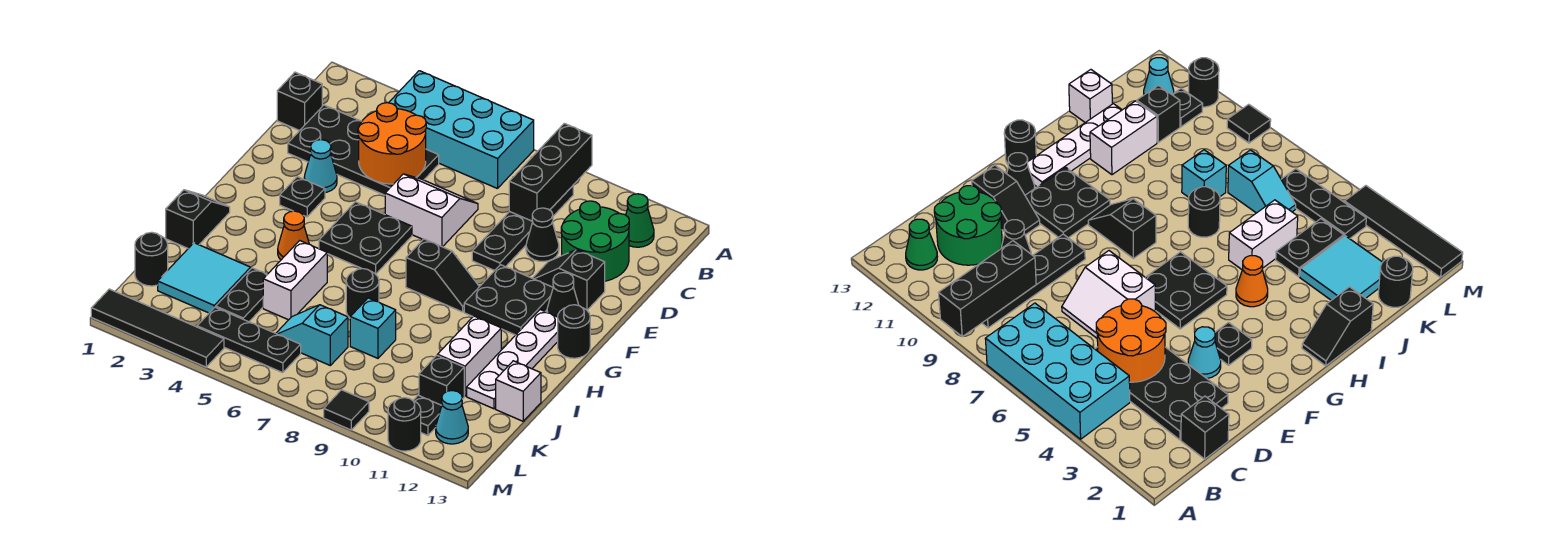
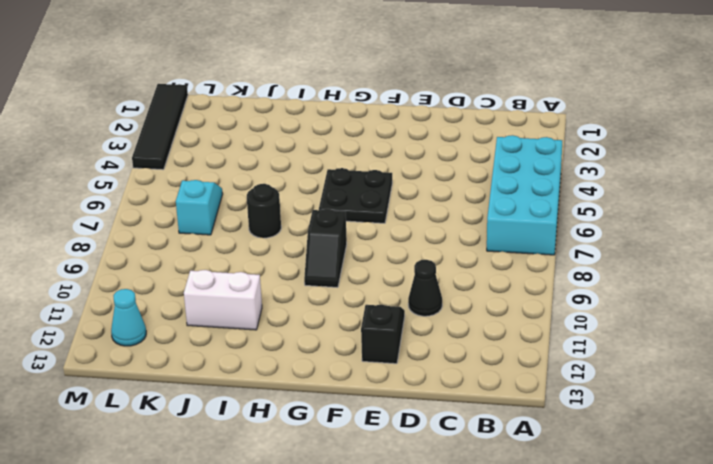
none -> black plate B9:E9 level 1
none -> green cone B12 level 1
none -> black brick C1 level 1
none -> black plate C2:D5 level 1

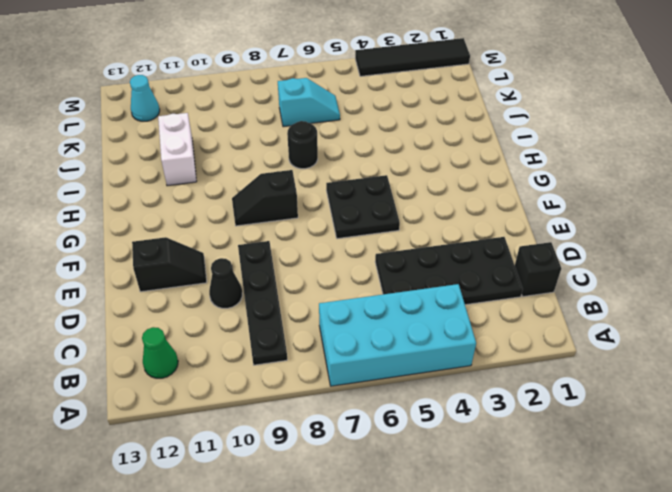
none -> green round brick C11:D12 level 1
none -> white slope D6:E7 level 1 top E
none -> cyan cone E3 level 1
none -> black plate F3 level 1

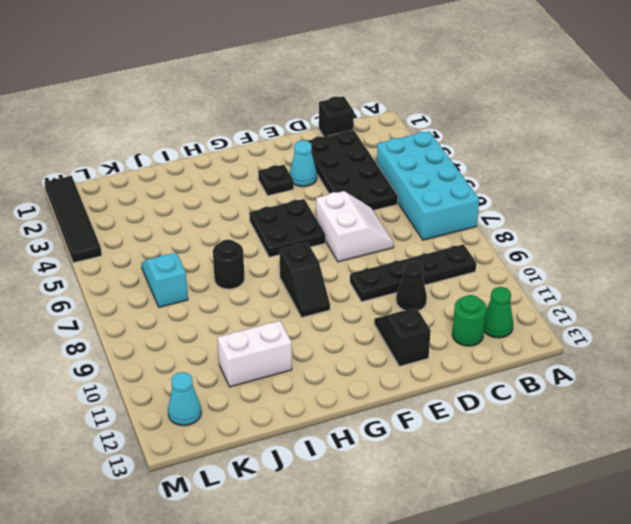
green round brick C12 level 1 -> green round brick C11:D12 level 1
none -> black plate F10:G11 level 1
none -> black cone F12 level 1
none -> white plate G12:J12 level 1
none -> black round brick G13 level 1

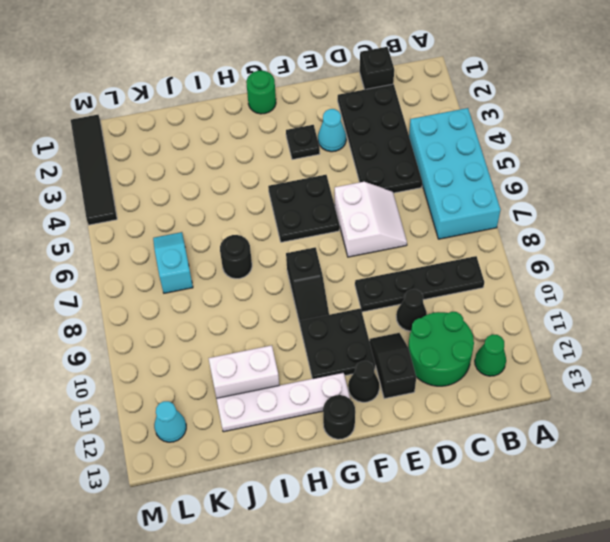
green round brick G1 level 1 -> none
none -> black slope H1:I1 level 1 top I
none -> orange cone H4 level 1
none -> white brick I5:J5 level 1
none -> cyan tile J2:K3 level 1

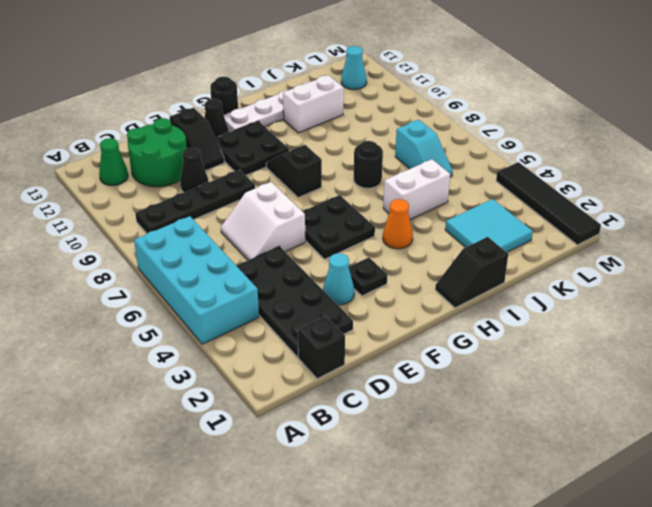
none -> black plate J4:K4 level 1
none -> cyan brick J8 level 1
none -> white brick J13 level 1
none -> black round brick K1 level 1

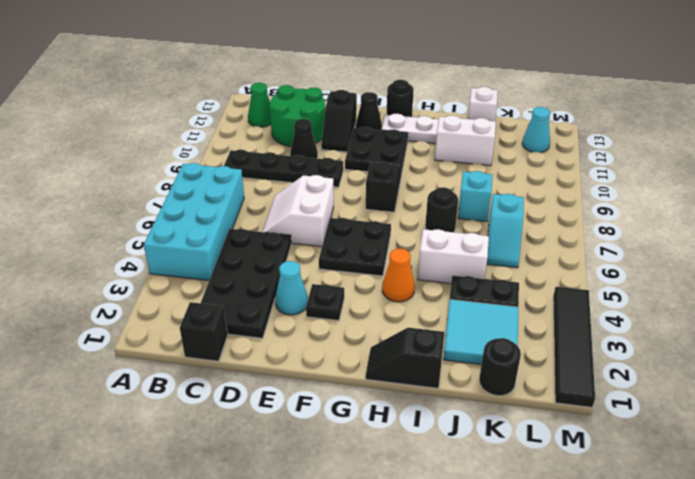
none -> black brick K11 level 1
none -> black plate L4:L6 level 1
none -> black plate L11 level 1
none -> black tile M9 level 1

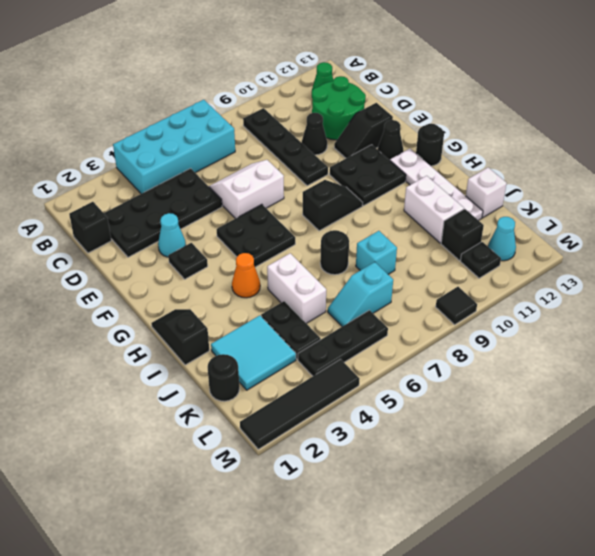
none -> black round brick M11 level 1
none -> black brick A9:C9 level 2
none -> orange round brick C4:D5 level 2

